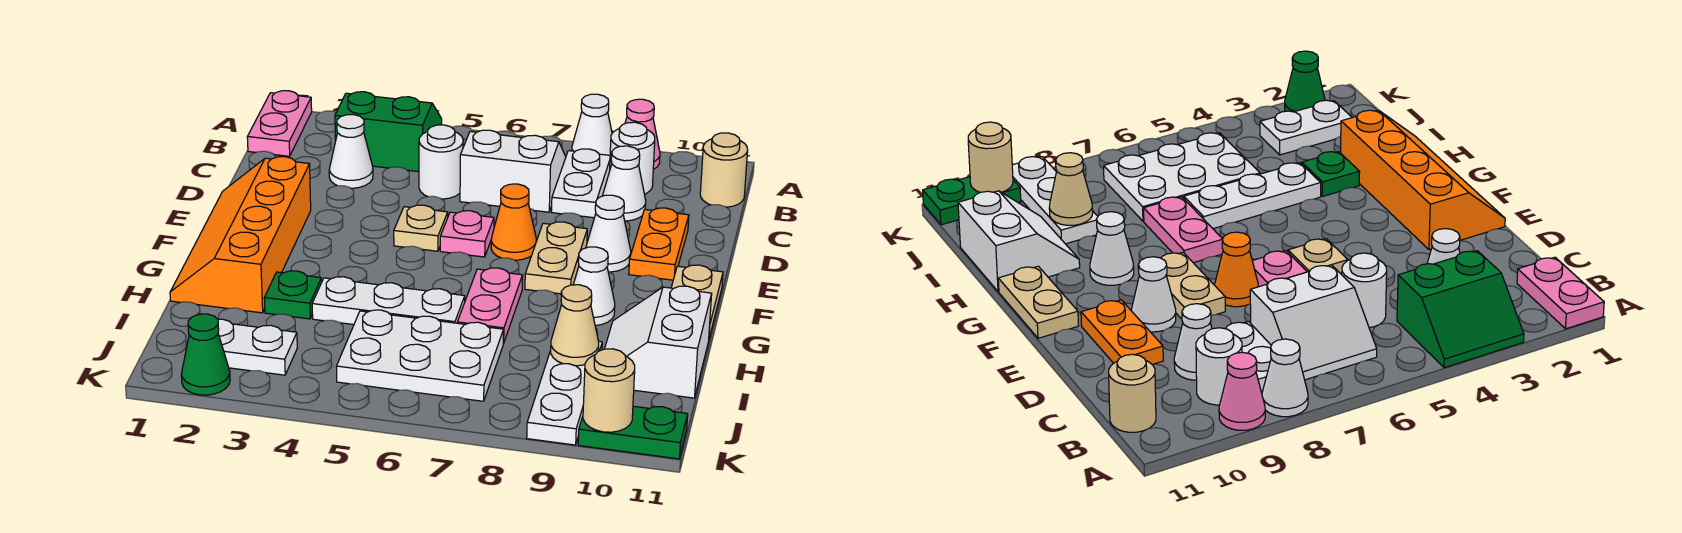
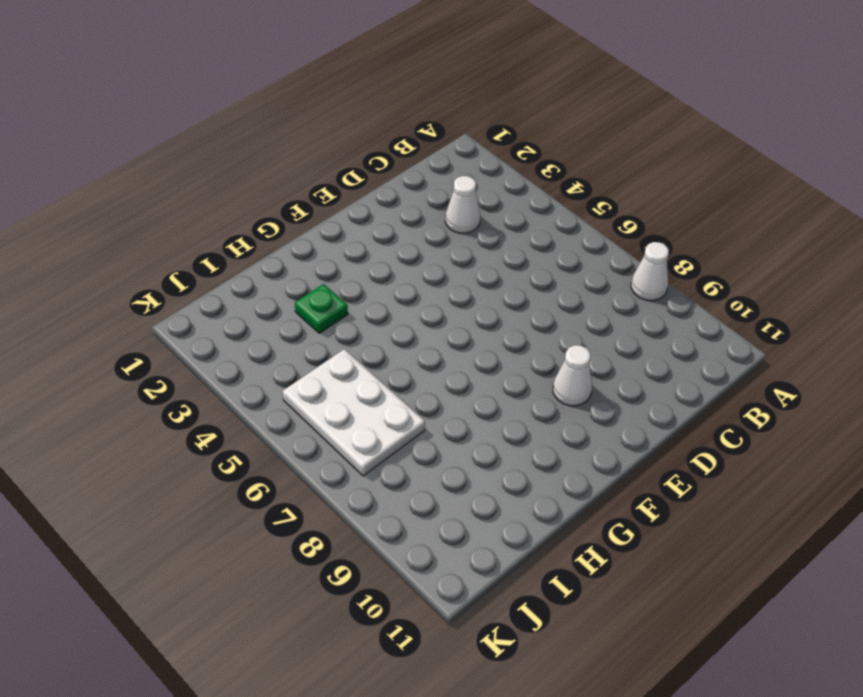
none -> pink plate A1:B1 level 1
none -> green slope A3:B4 level 1 top B
none -> pink cone A9 level 1
none -> white slope B6:C7 level 1 top C

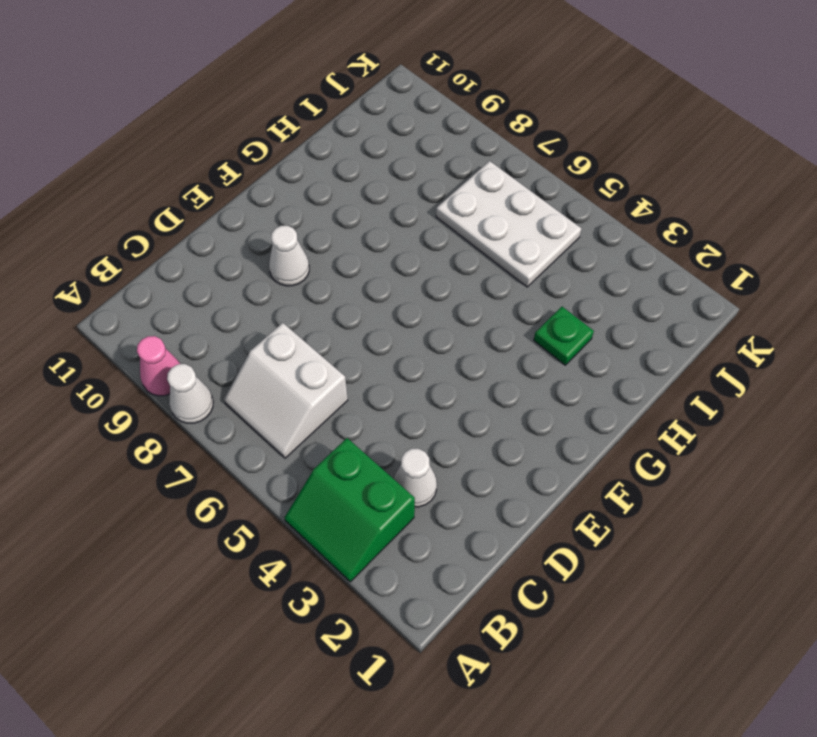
none -> pink plate A1:B1 level 1
none -> white plate B8:C8 level 1
none -> white round brick B9 level 1
none -> tan round brick B11 level 1

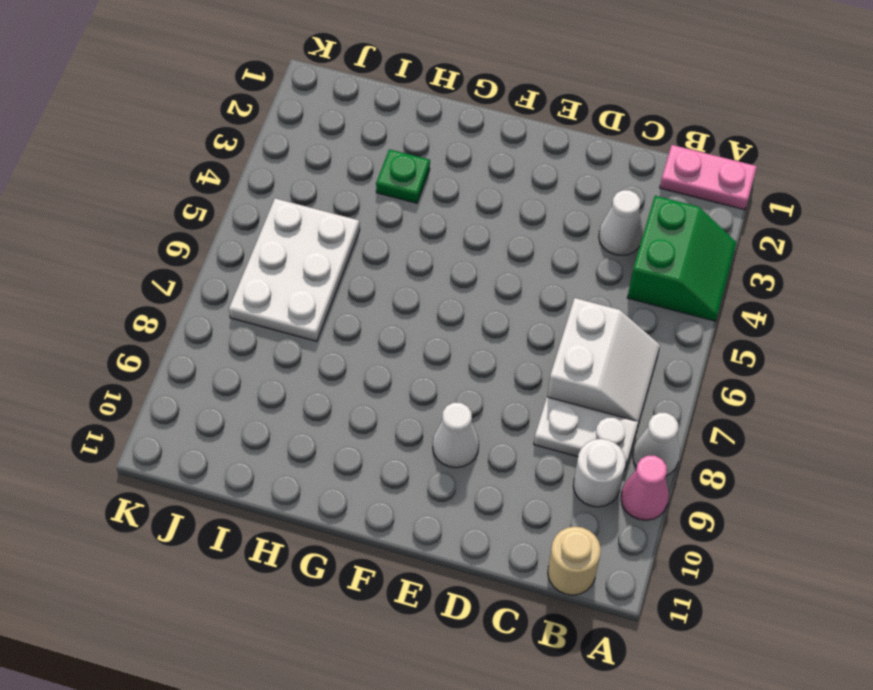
none -> white round brick C5 level 1
none -> white cone C9 level 1
none -> orange plate D10:E10 level 1
none -> orange slope E1:H2 level 1 top 2

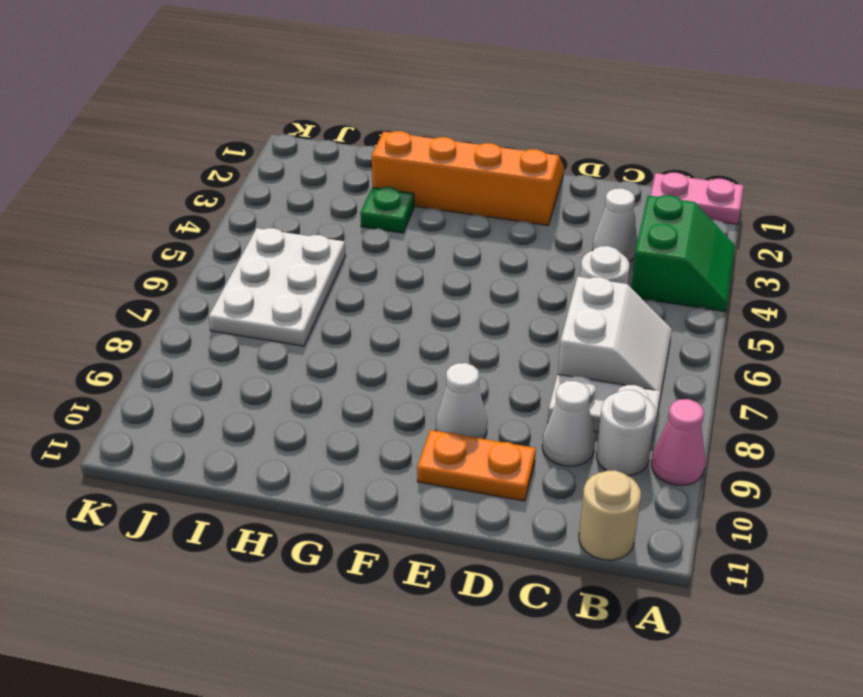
none -> white cone A8 level 1
none -> tan plate E5 level 1
none -> pink plate E6 level 1
none -> orange cone E7 level 1

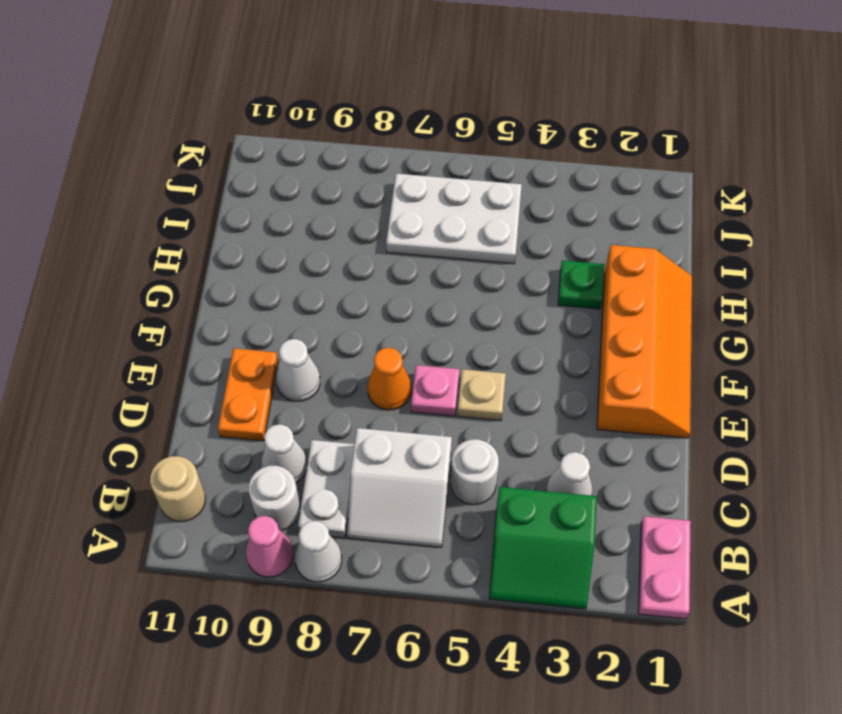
none -> tan plate E8:F8 level 1
none -> tan plate F11:G11 level 1
none -> pink plate G7:H7 level 1
none -> white cone G9 level 1

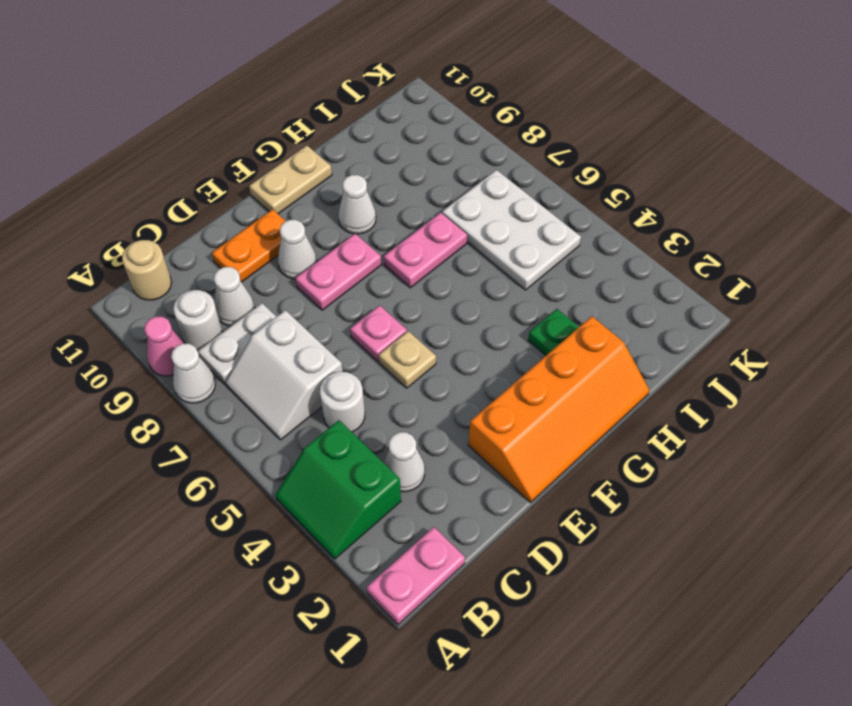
pink plate E8:F8 level 1 -> tan plate E8:F8 level 1
none -> orange cone E7 level 1
none -> white plate H4:H6 level 1
none -> white slope H10:I11 level 1 top 11
none -> white plate I9:K9 level 1

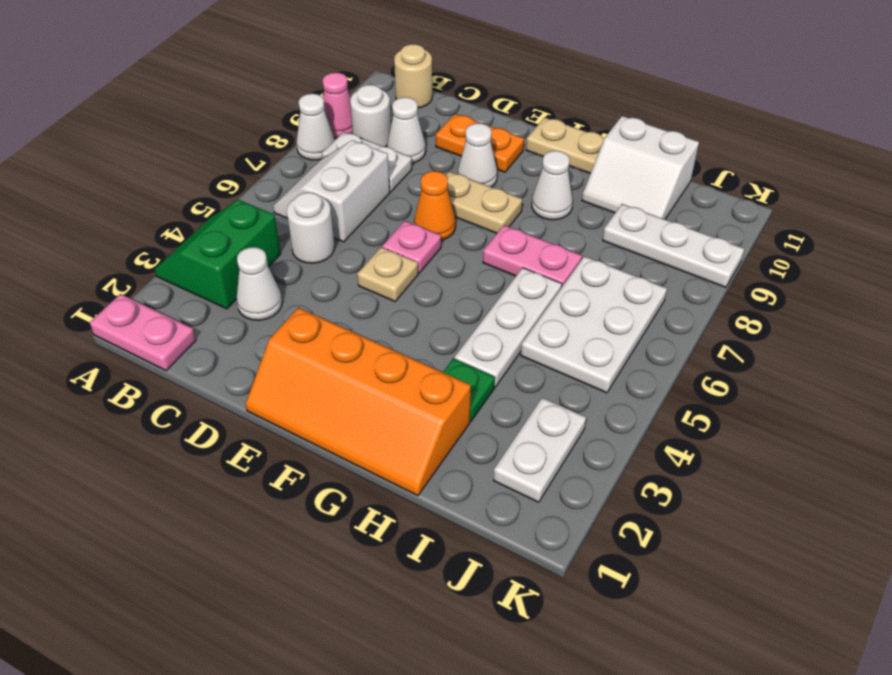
none -> green cone K2 level 1
none -> green plate K10:K11 level 1
none -> tan cone I9 level 2
none -> tan round brick K10 level 2

